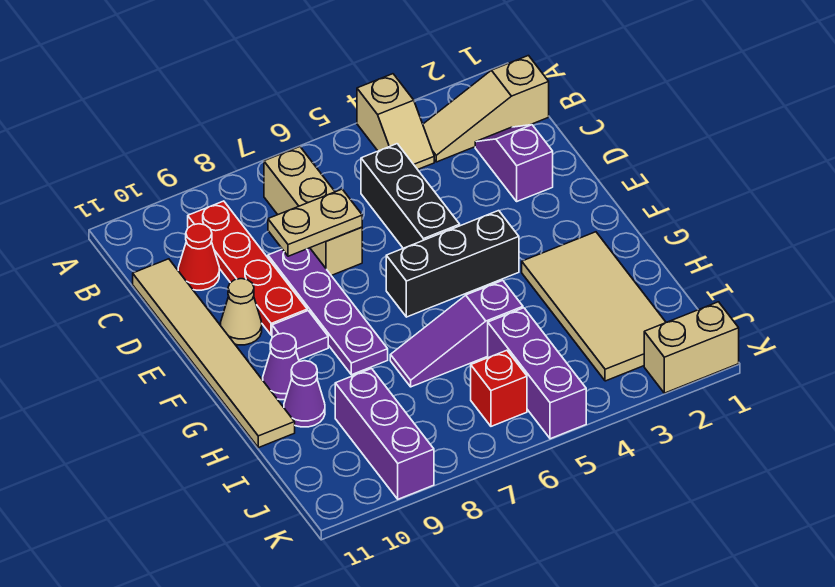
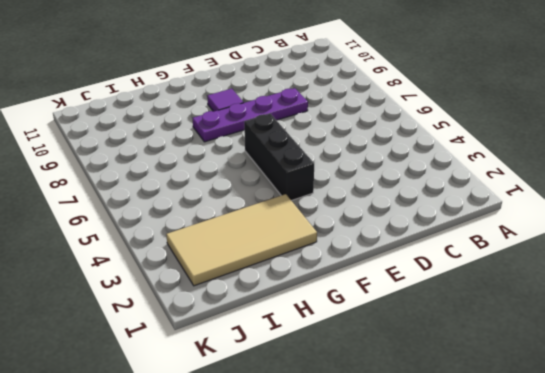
none -> tan slope A4:B4 level 1 top A
none -> tan slope B1:B3 level 1 top 1
none -> tan brick B7:D7 level 1

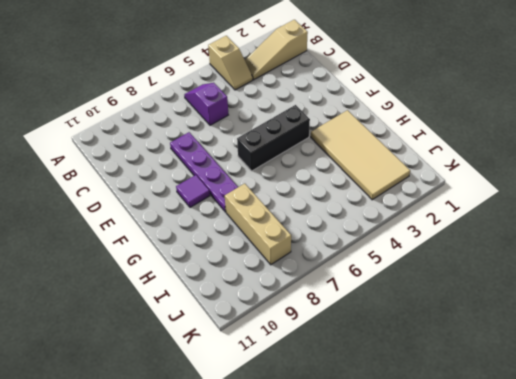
purple slope B6:C6 level 1 top C -> purple slope C2:D2 level 1 top D
tan brick H8:J8 level 1 -> tan brick B7:D7 level 1
none -> red plate B9:E9 level 1
none -> black brick C5:E5 level 1
none -> red cone C10 level 1

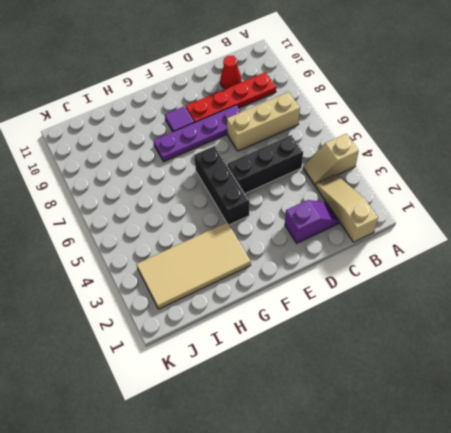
none -> tan tile C11:H11 level 1
none -> tan cone E10 level 1
none -> purple cone G10 level 1

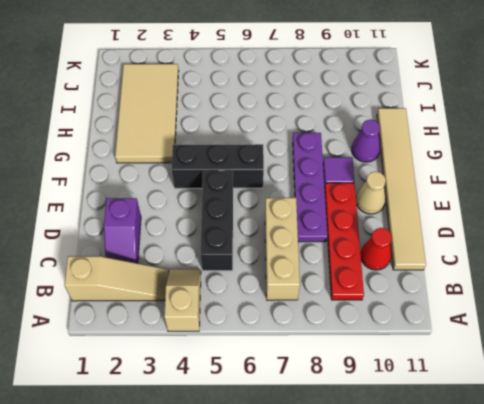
none -> purple slope H5:H7 level 1 top 5
none -> purple cone H10 level 1
none -> purple brick I5:K5 level 1

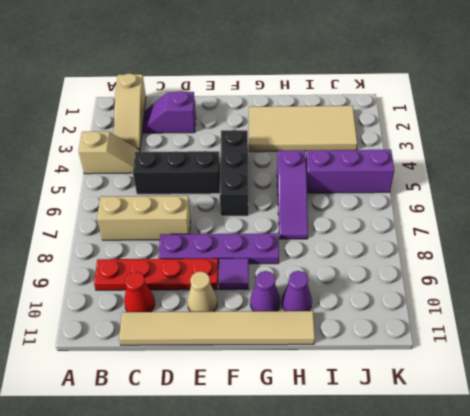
none -> purple brick I9:K9 level 1
none -> red brick J6 level 1
none -> tan brick K1:K2 level 1

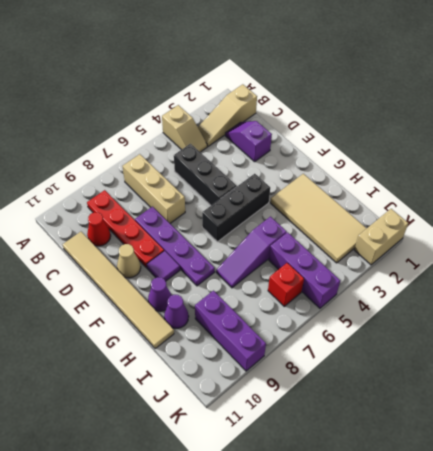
none -> tan plate D7:D8 level 2

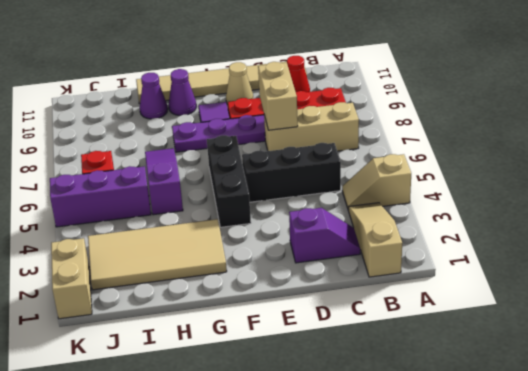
tan brick D7:D8 level 2 -> tan plate D7:D8 level 2
none -> purple brick I9:K9 level 1

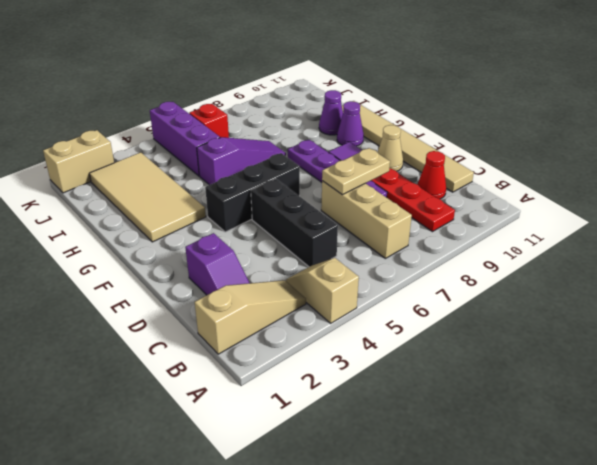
none -> purple brick I9:K9 level 1

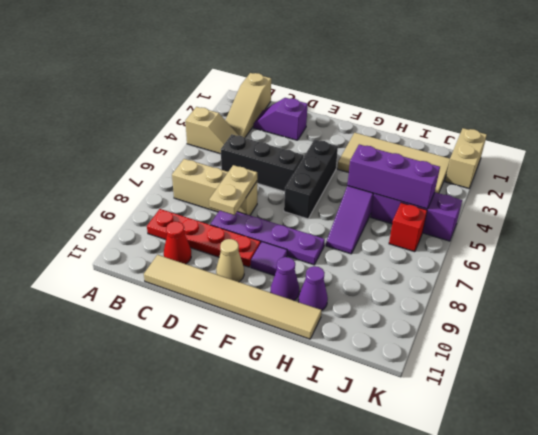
purple brick H5:J5 level 2 -> purple brick I9:K9 level 1

